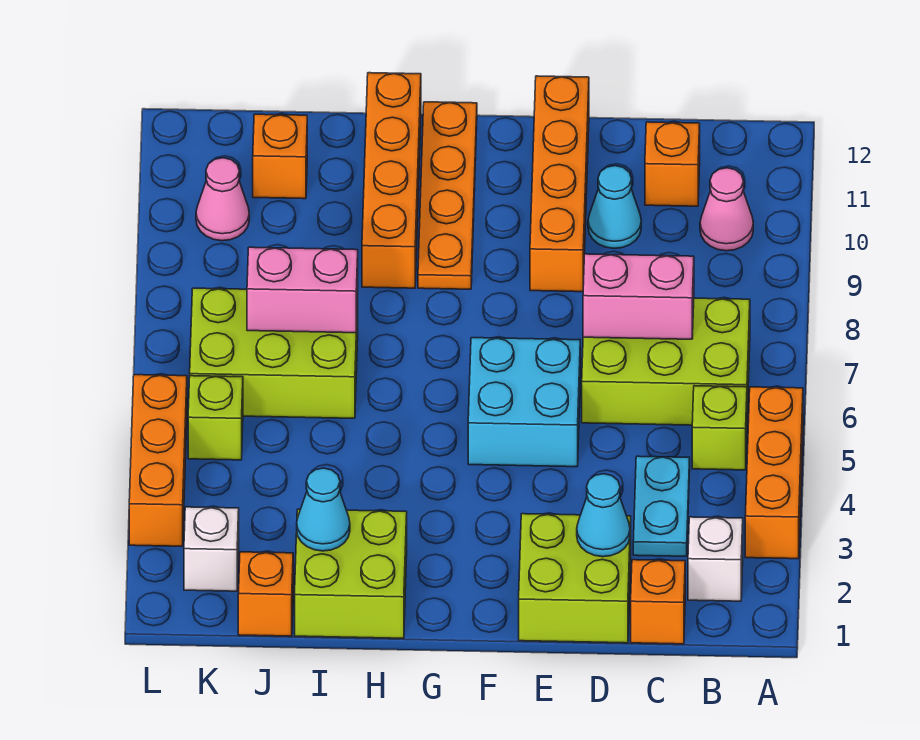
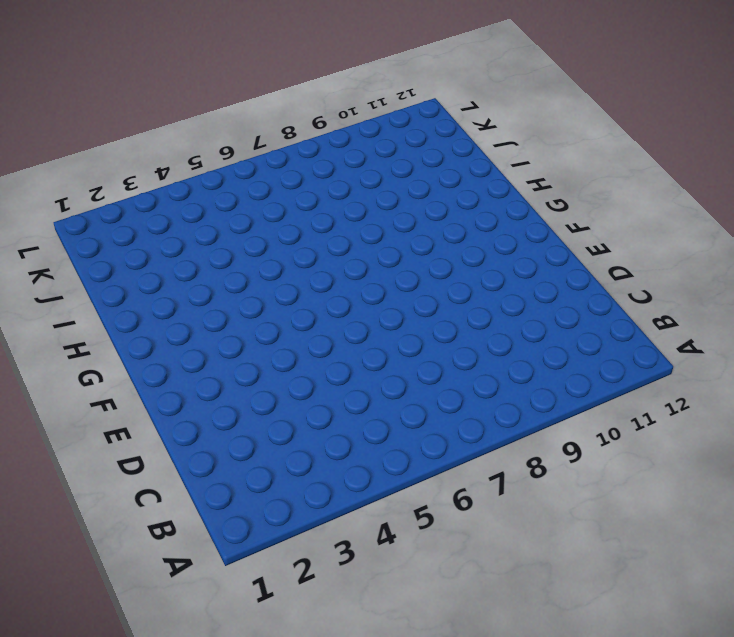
none -> orange brick A3:A5 level 1
none -> white brick B2 level 1
none -> lime brick B5 level 1

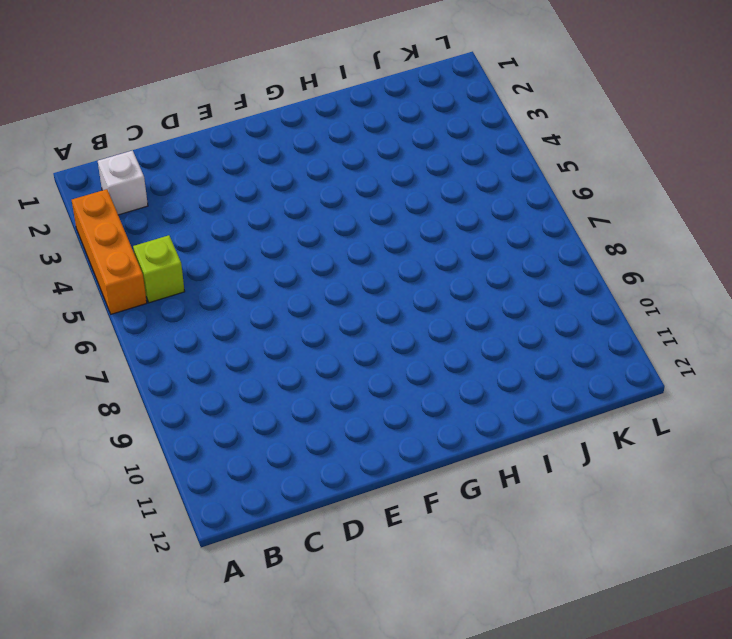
none -> lime brick B6:D7 level 1
none -> pink cone B10 level 1
none -> orange brick C1 level 1

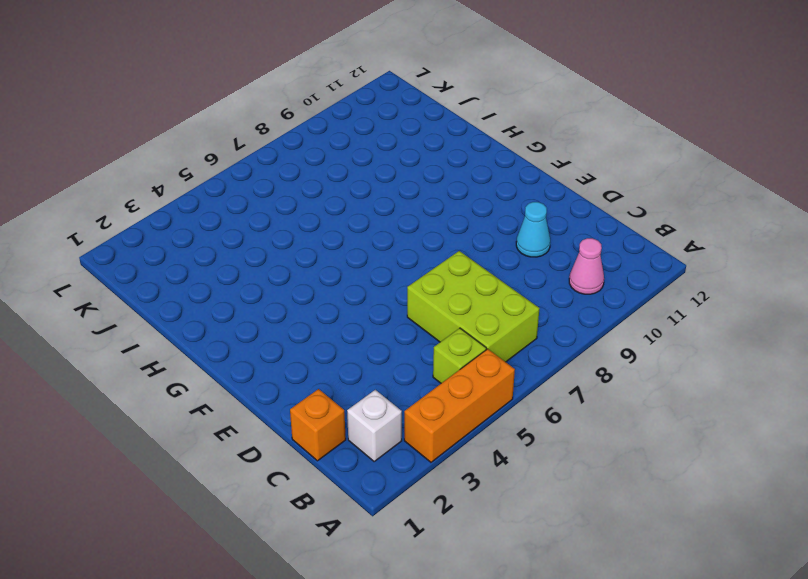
none -> cyan plate C3:C4 level 1
none -> orange brick C11 level 1
none -> lime brick D1:E2 level 1

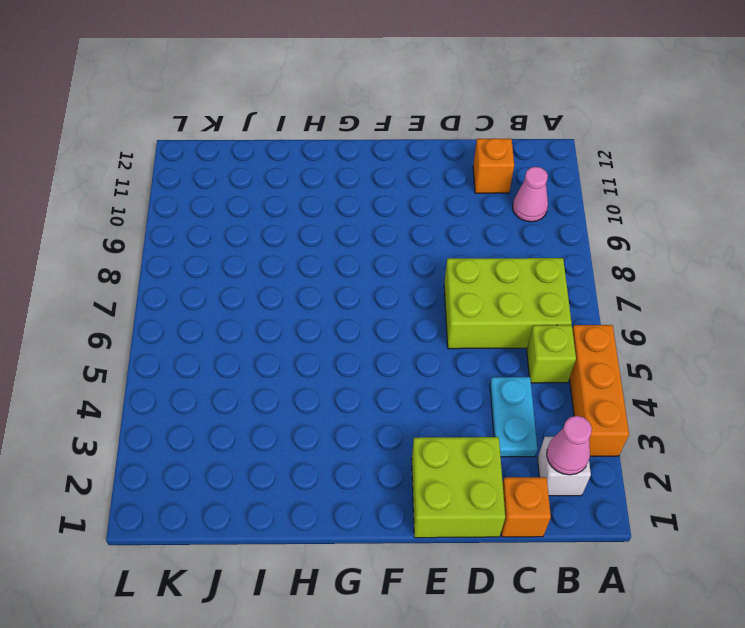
pink cone B2 level 2 -> pink cone K10 level 1
none -> cyan cone D10 level 1
none -> cyan brick E5:F6 level 1
none -> orange brick E9:E12 level 1

